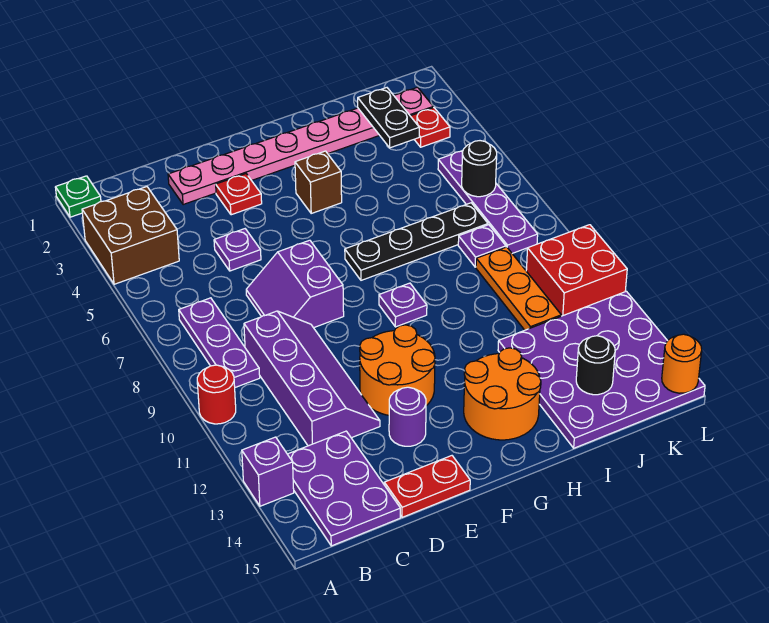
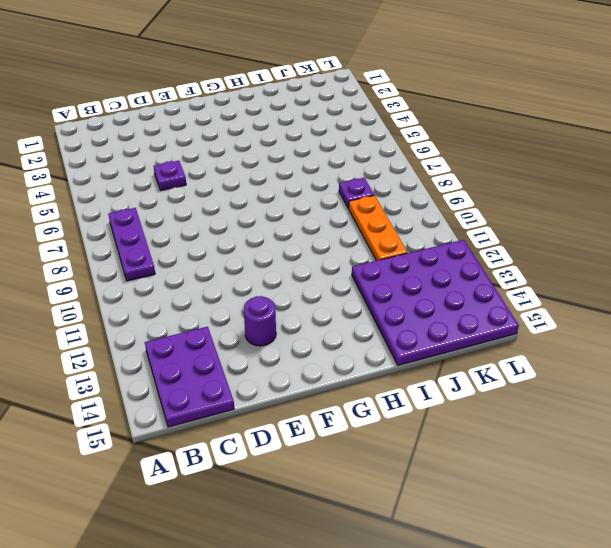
none -> green plate A1 level 1
none -> brown brick A3:B4 level 1
none -> red round brick A10 level 1

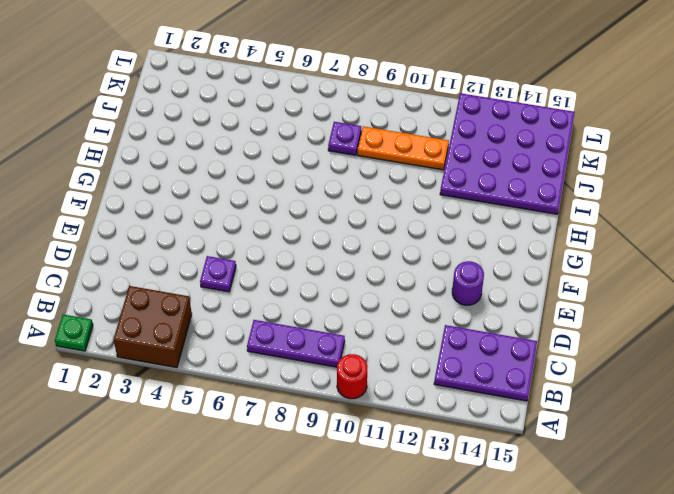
none -> purple brick A13 level 1
none -> purple slope C9:D12 level 1 top C
none -> pink plate D2:K2 level 1

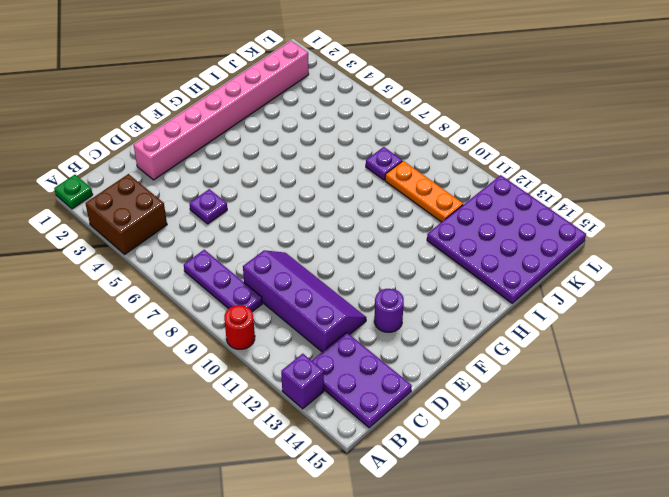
pink brick D2:K2 level 1 -> pink plate D2:K2 level 1
none -> purple slope D7:E8 level 1 top E
none -> red plate D15:E15 level 1
none -> red plate E3 level 1

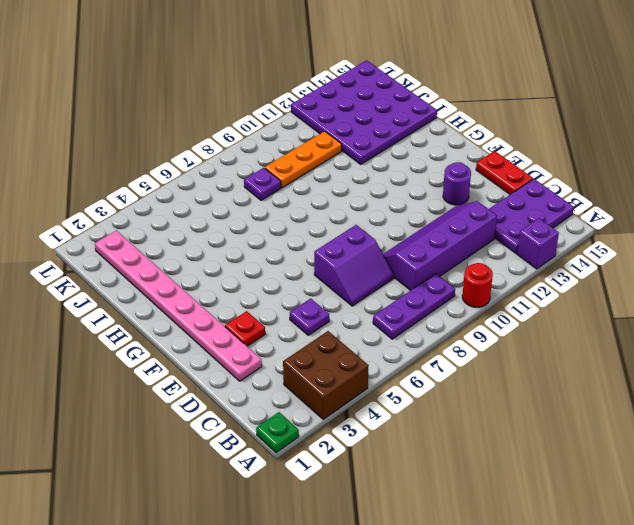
none -> orange round brick E11:F12 level 1
none -> brown brick G4 level 1
none -> black plate G7:J7 level 1

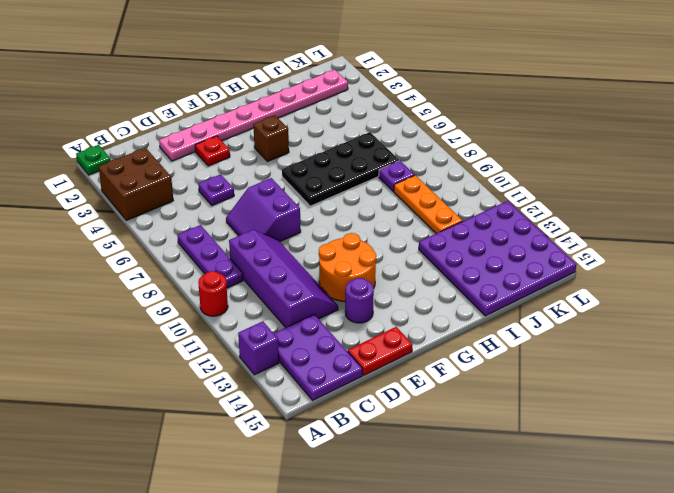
black plate G6:J7 level 1 -> black plate G7:J7 level 1
none -> purple plate G9 level 1
none -> orange round brick G13:H14 level 1
none -> red plate K3 level 1

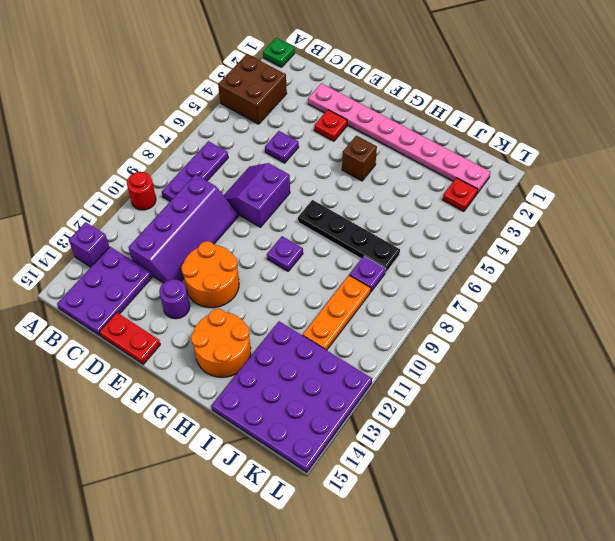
none -> purple plate K5:K8 level 1
none -> red brick K10:L11 level 1
none -> black plate J2:J3 level 2

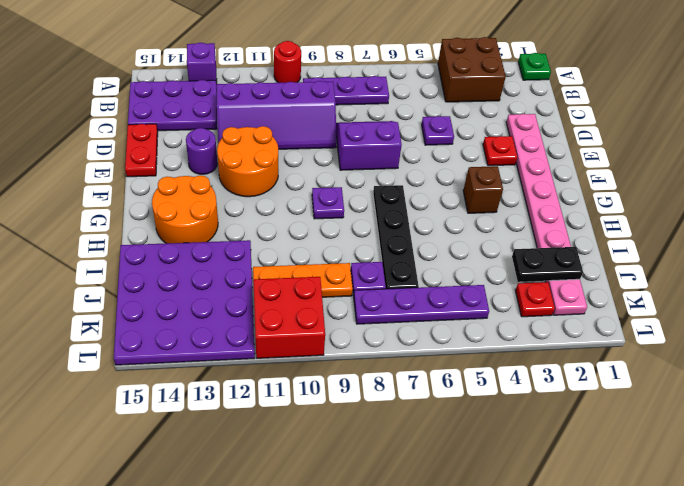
none -> black round brick J14 level 2
none -> black round brick K6 level 2
none -> orange round brick L15 level 2

